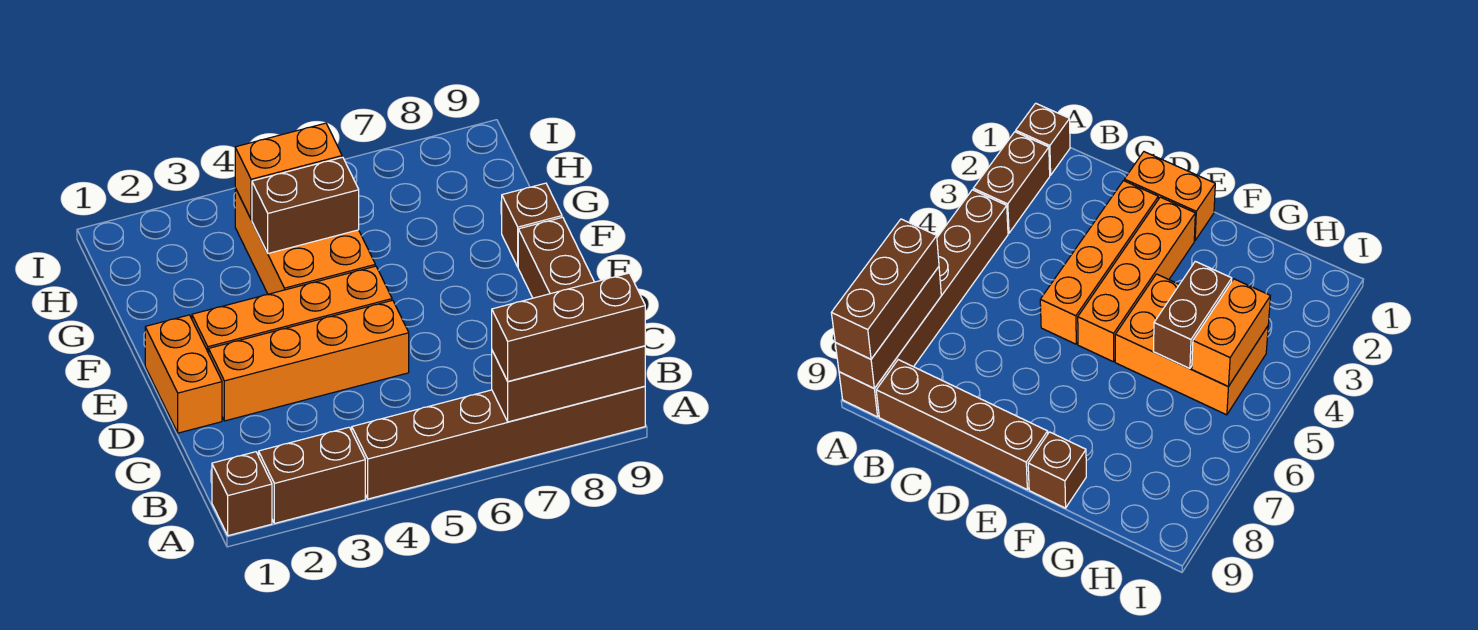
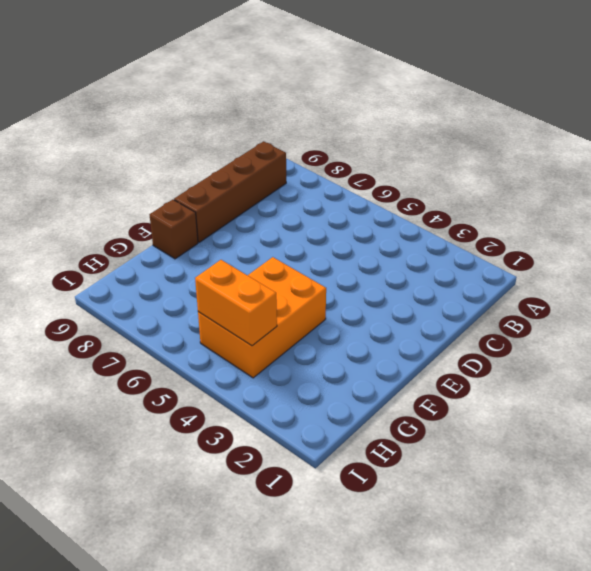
none -> brown brick A1 level 1
none -> brown brick A2:A3 level 1
none -> brown brick A4:A9 level 1

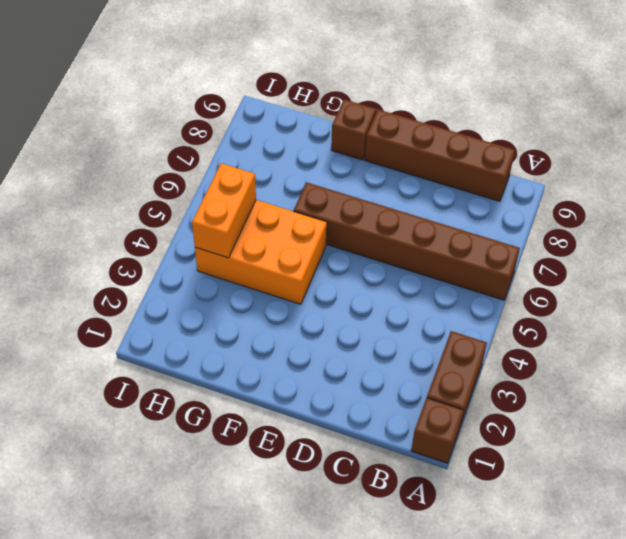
brown brick A6:F6 level 1 -> brown brick A4:A9 level 1
none -> orange brick D1:E1 level 1
none -> orange brick D2:D5 level 1
none -> orange brick E2:E5 level 1

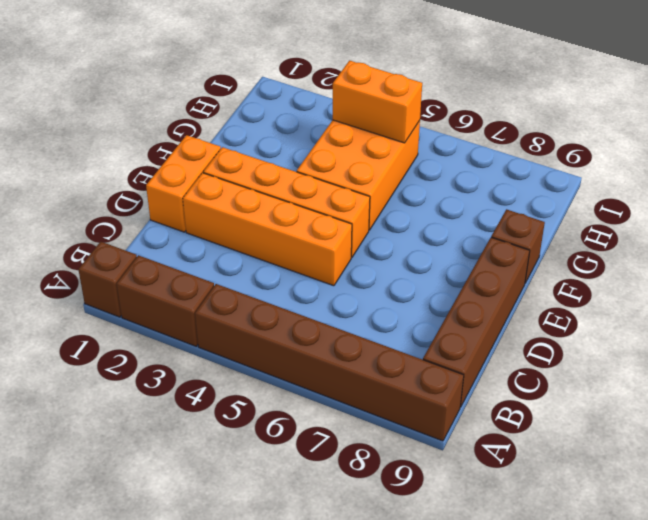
none -> brown brick A7:A9 level 2
none -> brown brick G4:G5 level 2
none -> brown brick A7:A9 level 3

